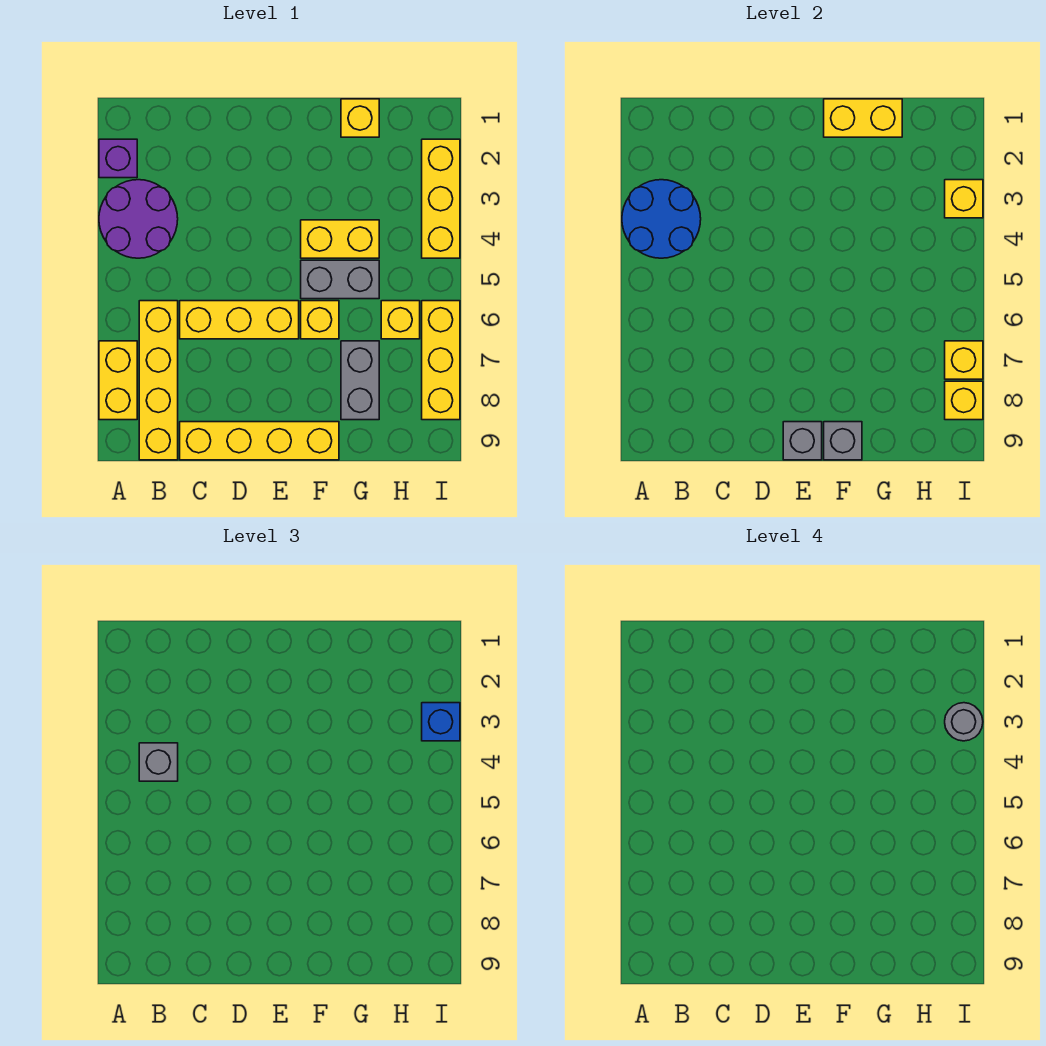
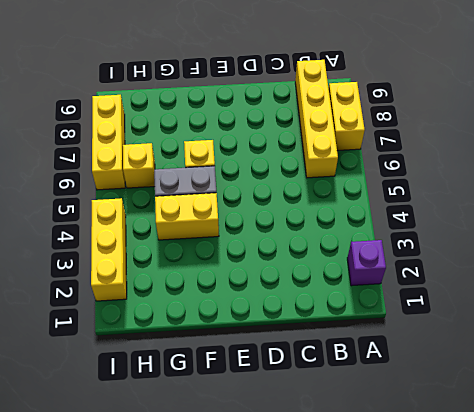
none -> purple round brick A3:B4 level 1
none -> yellow brick C6:E6 level 1
none -> yellow brick C9:F9 level 1

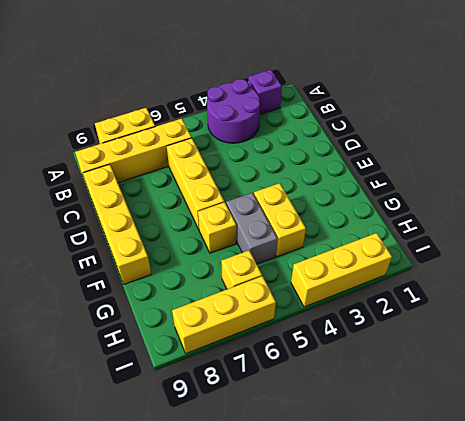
none -> yellow brick G1 level 1
none -> grey brick G7:G8 level 1
none -> blue round brick A3:B4 level 2

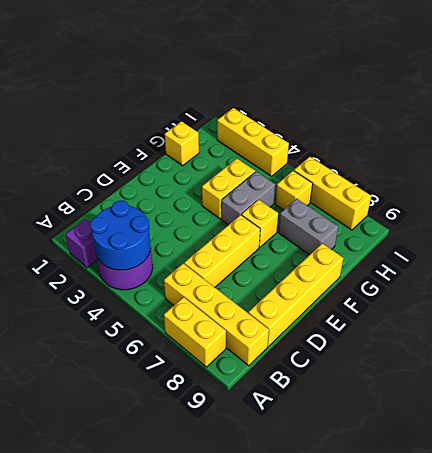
none -> grey brick E9 level 2
none -> yellow brick F1:G1 level 2
none -> grey brick F9 level 2

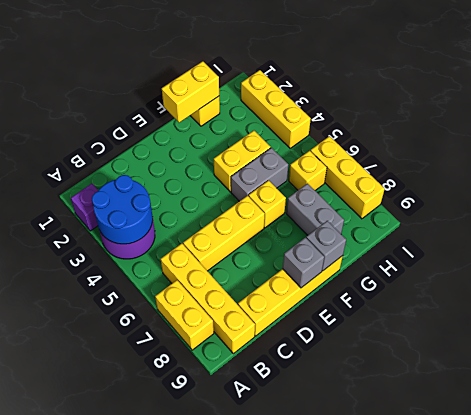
none -> yellow brick I3 level 2
none -> yellow brick I7 level 2
none -> yellow brick I8 level 2

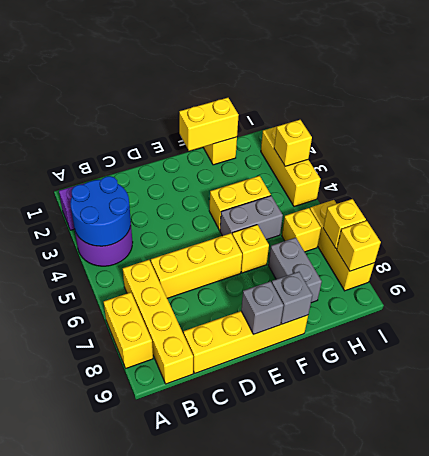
none -> grey brick B4 level 3
none -> blue brick I3 level 3
none -> grey round brick I3 level 4

